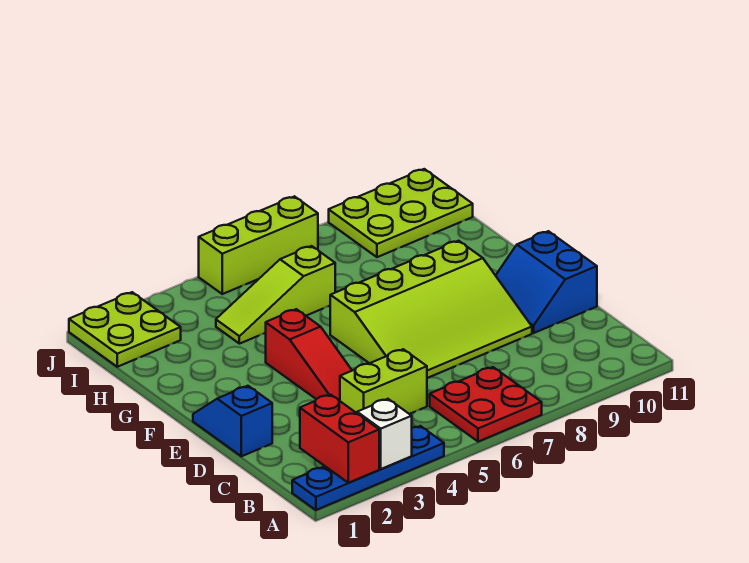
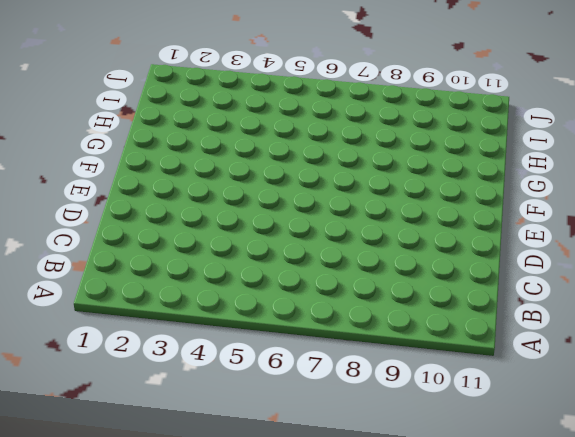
none -> blue plate A1:A4 level 1
none -> red plate A6:B7 level 1
none -> lime brick C4:C5 level 1

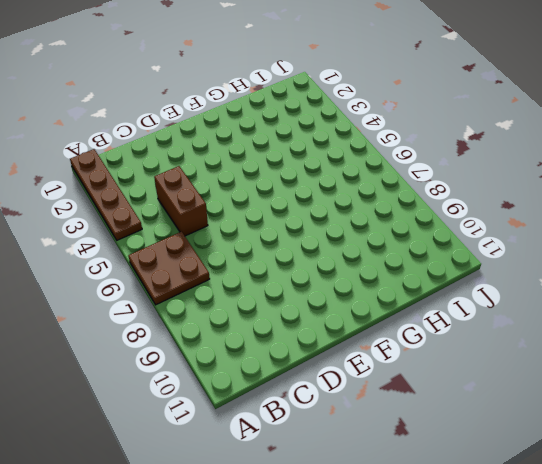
brown plate A1:A4 level 1 -> blue plate A1:A4 level 1
brown plate A6:B7 level 1 -> red plate A6:B7 level 1
brown brick C4:C5 level 1 -> lime brick C4:C5 level 1
none -> blue slope D1:E1 level 1 top D
none -> red slope D4:F4 level 1 top F
none -> lime slope D6:F9 level 1 top F

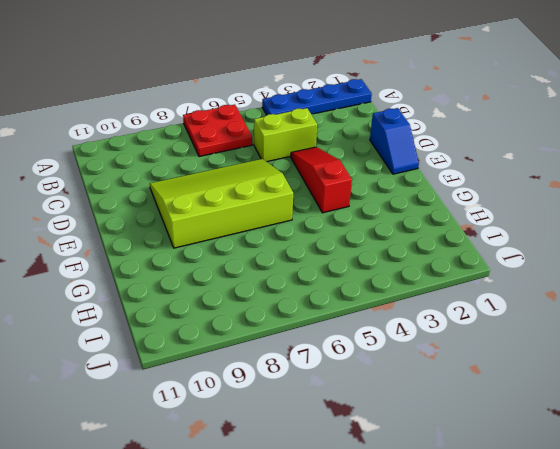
none -> blue slope D10:E11 level 1 top 11
none -> lime slope H4:H6 level 1 top 6
none -> lime plate I1:J2 level 1

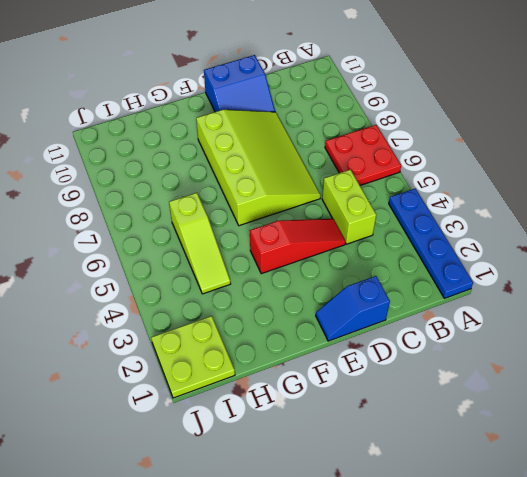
none -> lime plate I9:J11 level 1
none -> lime brick J5:J7 level 1
none -> red brick A2:B2 level 2

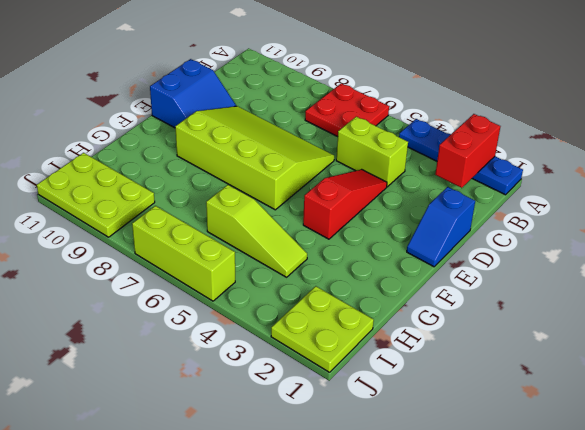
none -> white brick A3 level 2

